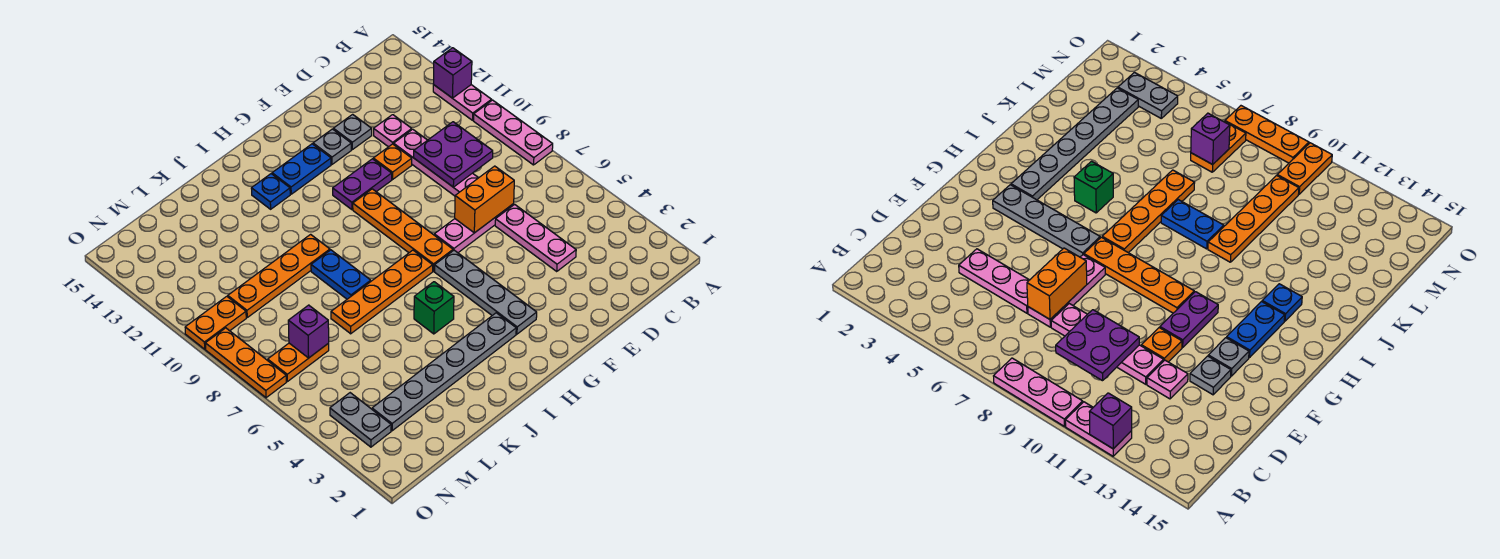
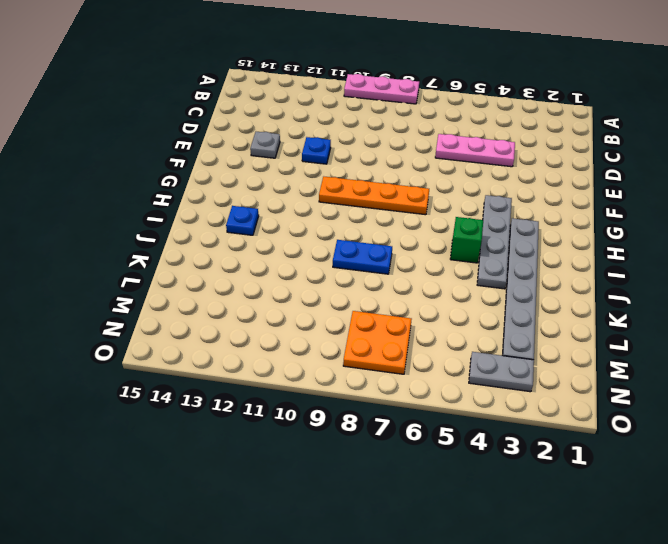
blue plate E11 level 1 -> orange plate E11 level 1
grey plate G4:J4 level 1 -> grey plate G3:G6 level 1
orange plate M7:N8 level 1 -> orange plate M7:N7 level 1
none -> pink plate A11:A12 level 1
none -> pink plate D7:F7 level 1
none -> pink plate D8:D11 level 1

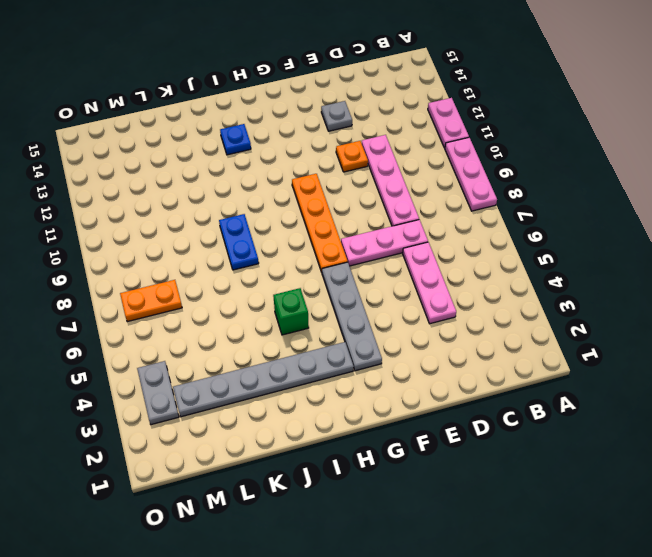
none -> pink plate D12 level 1
none -> purple plate F11:G11 level 1
none -> grey plate F13 level 1

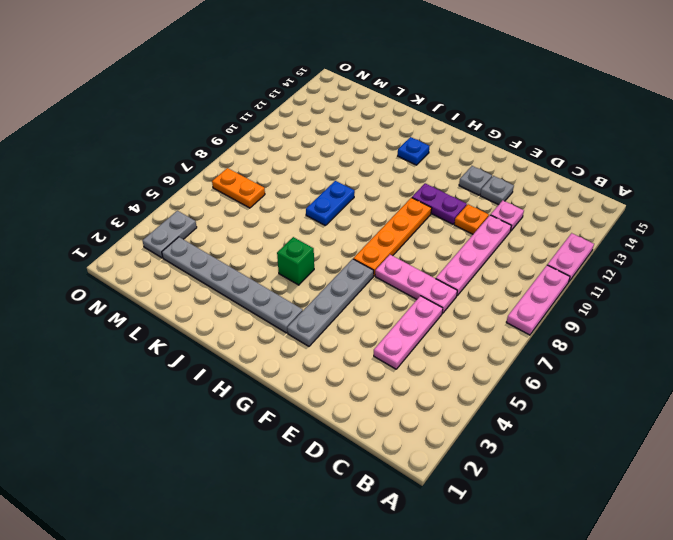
none -> blue plate G13:H13 level 1
none -> orange plate H7:K7 level 1
none -> orange plate J10:M10 level 1

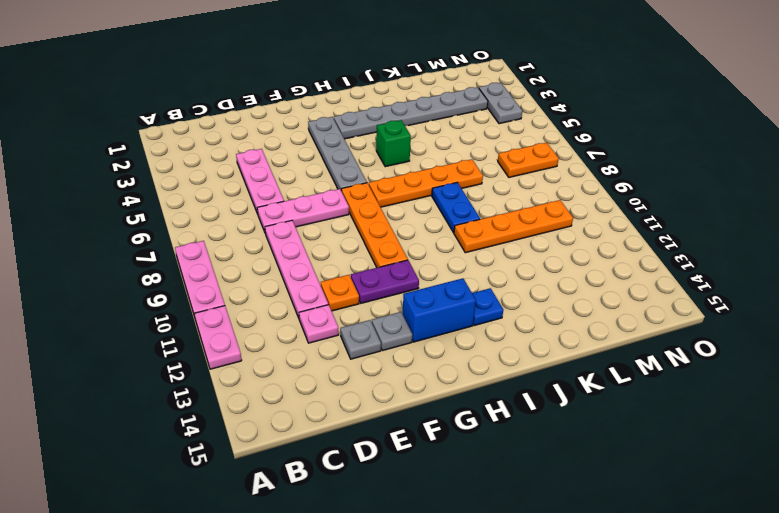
blue brick G13:H13 level 1 -> blue plate G13:H13 level 1
none -> orange plate N10:O10 level 1
none -> orange plate O7:O9 level 1
none -> purple brick A12 level 2

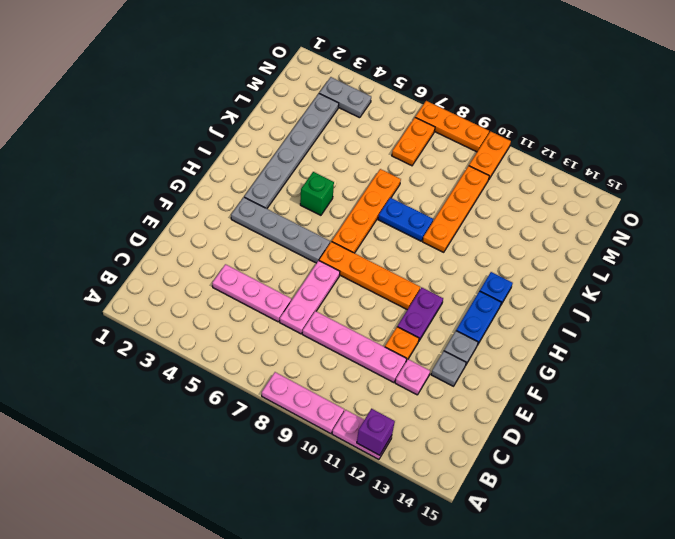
none -> purple plate C9:D10 level 2
none -> orange brick D7:E7 level 2
none -> purple brick M7 level 2

